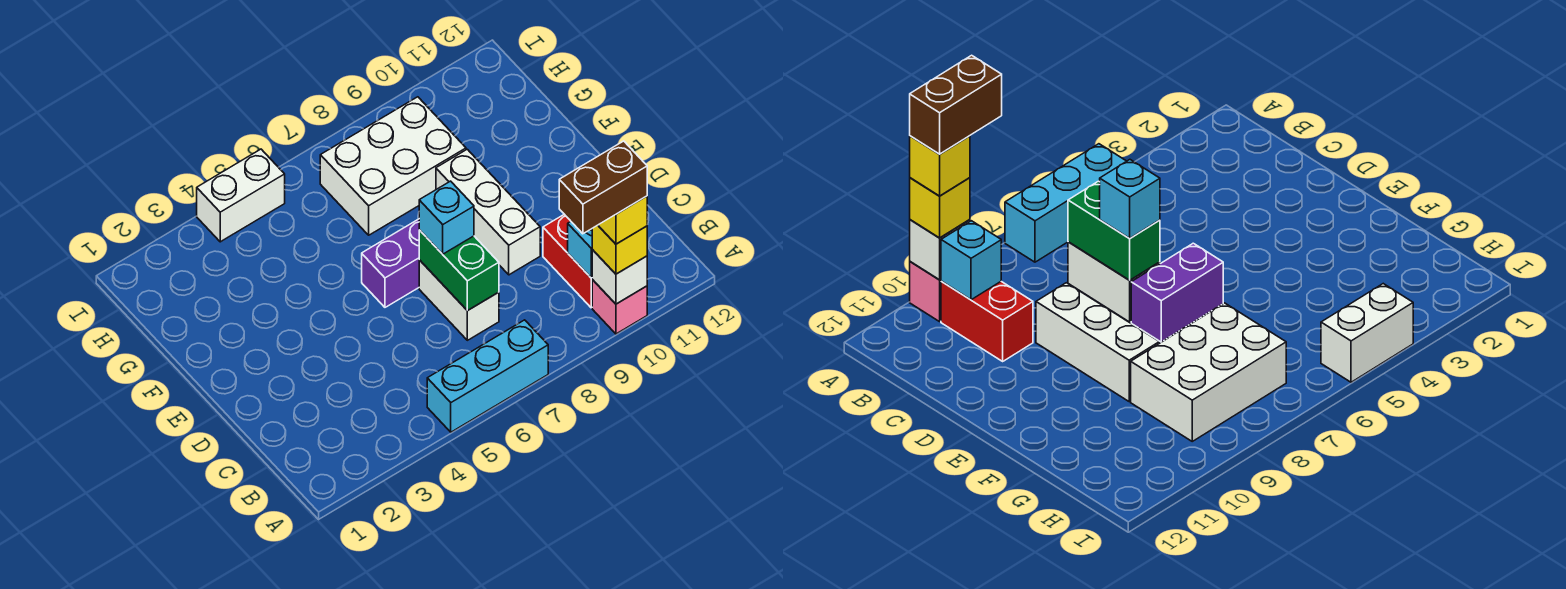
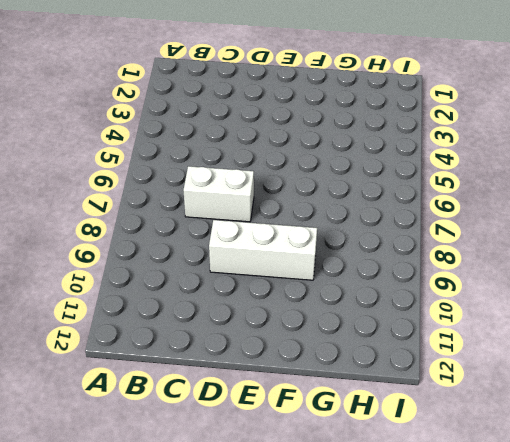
none -> cyan brick A5:A7 level 1
none -> pink brick A10 level 1
none -> red brick B10:C10 level 1

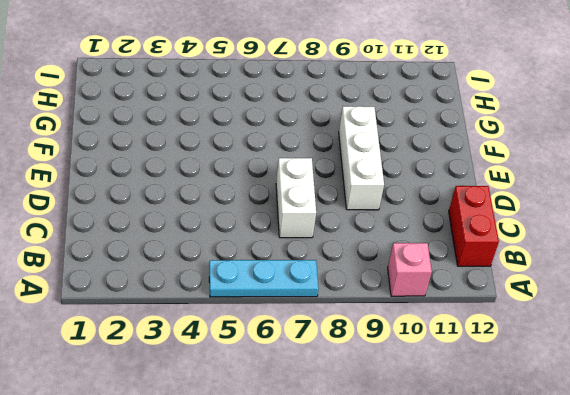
cyan plate A5:A7 level 1 -> cyan brick A5:A7 level 1
red brick B12:C12 level 1 -> red brick B10:C10 level 1
none -> purple brick E6:E7 level 1
none -> white brick G7:H9 level 1
none -> white brick I4:I5 level 1

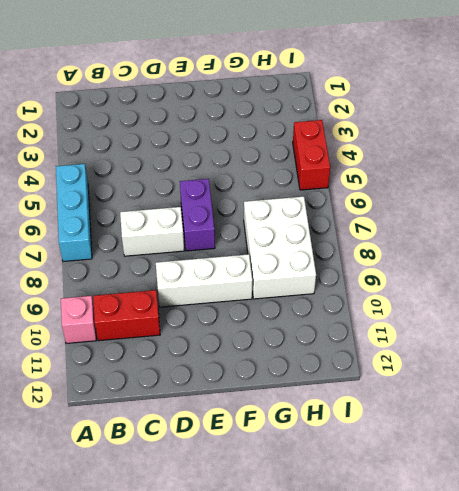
red brick I4:I5 level 1 -> white brick I4:I5 level 1
none -> white brick A10 level 2
none -> cyan brick B10 level 2
none -> green brick C7:D7 level 2

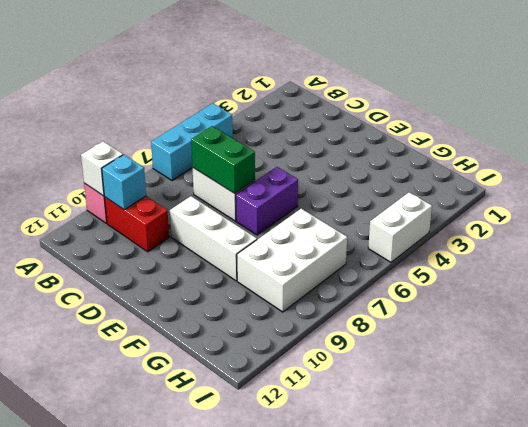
none -> yellow brick A10 level 3
none -> cyan brick D7 level 3
none -> yellow brick A10 level 4

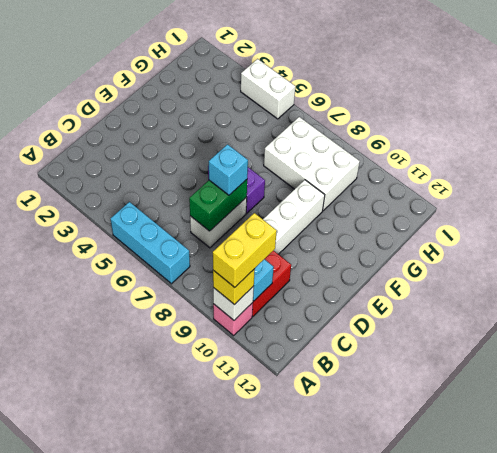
yellow brick A10:B10 level 4 -> yellow brick A10 level 4
none -> brown brick A9:A10 level 5

